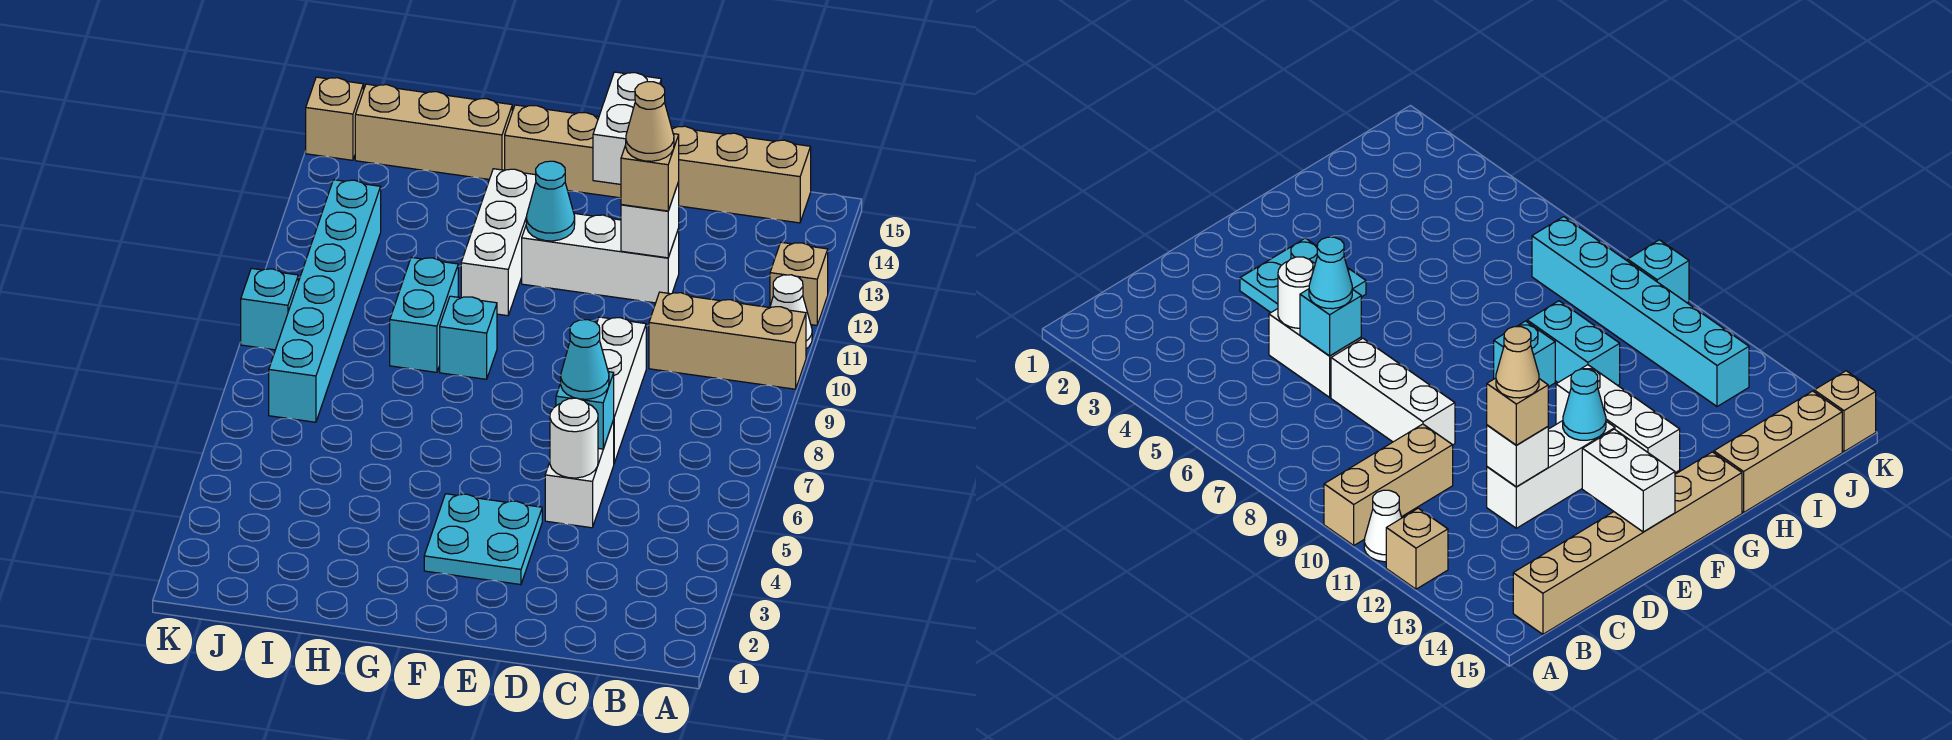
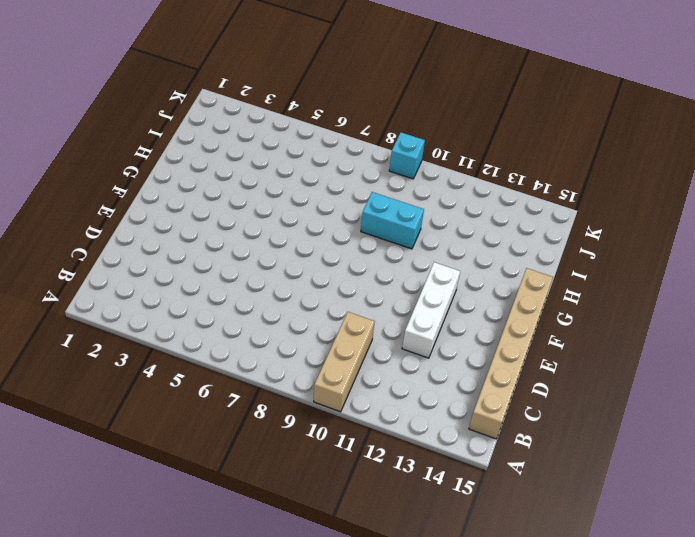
none -> white cone A11 level 1
none -> tan brick A12 level 1
none -> white brick D5:D6 level 1

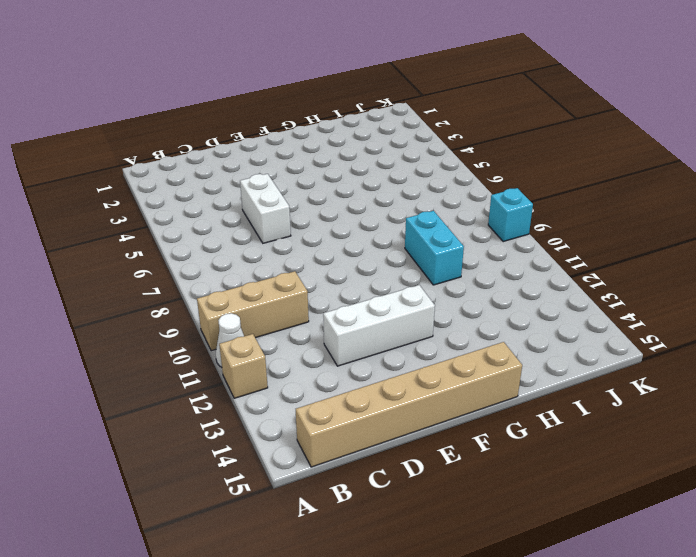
none -> white brick D7:D9 level 1
none -> cyan plate E3:F4 level 1
none -> cyan brick G9 level 1

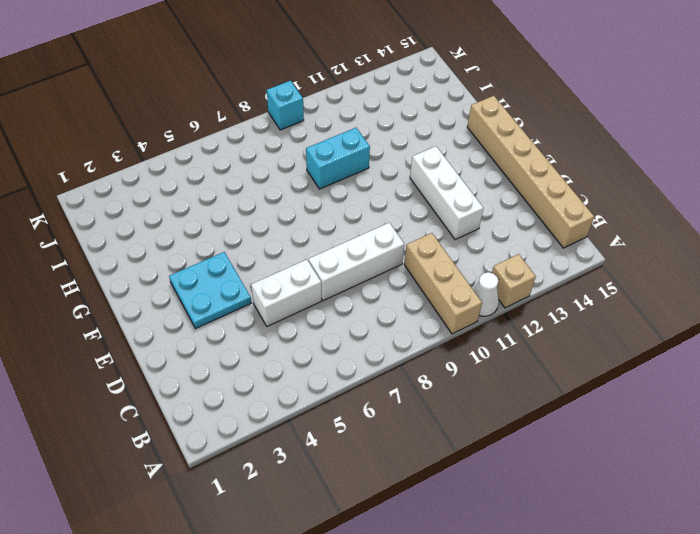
none -> cyan brick G9 level 1
none -> white brick G11:G13 level 1
none -> tan brick H15:J15 level 1

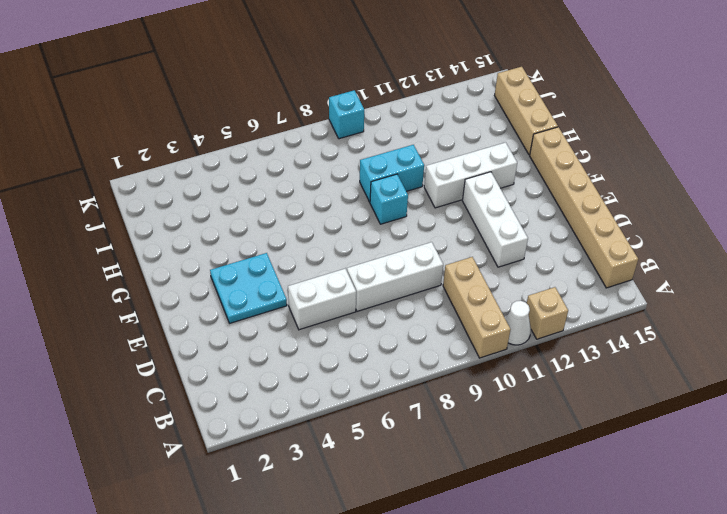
none -> cyan brick J7:J12 level 1
none -> tan brick K15 level 1
none -> white round brick D5 level 2

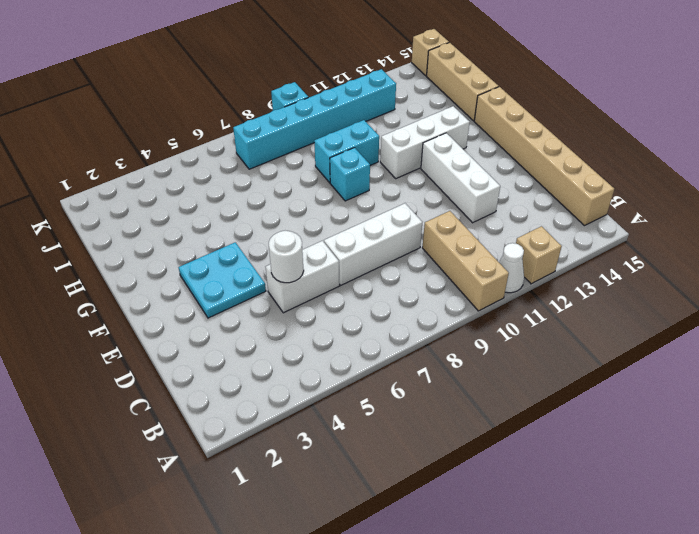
none -> cyan brick D6 level 2
none -> white brick D12 level 2
none -> white brick E14:E15 level 2

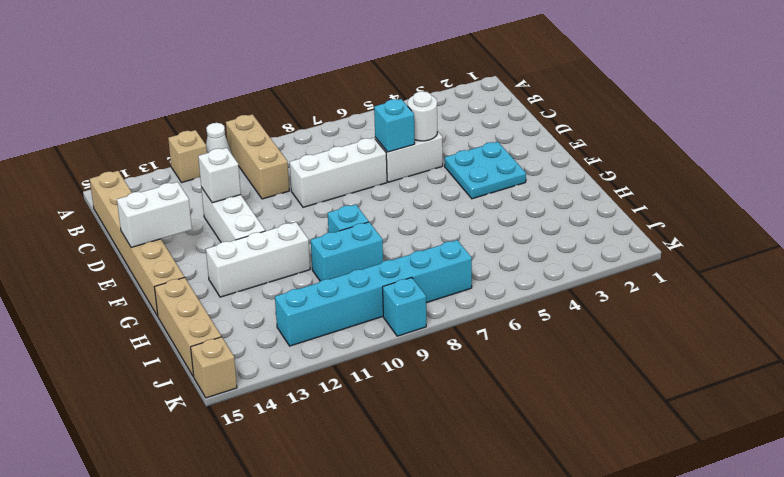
none -> cyan cone F12 level 2
none -> cyan cone D6 level 3
none -> tan brick D12 level 3

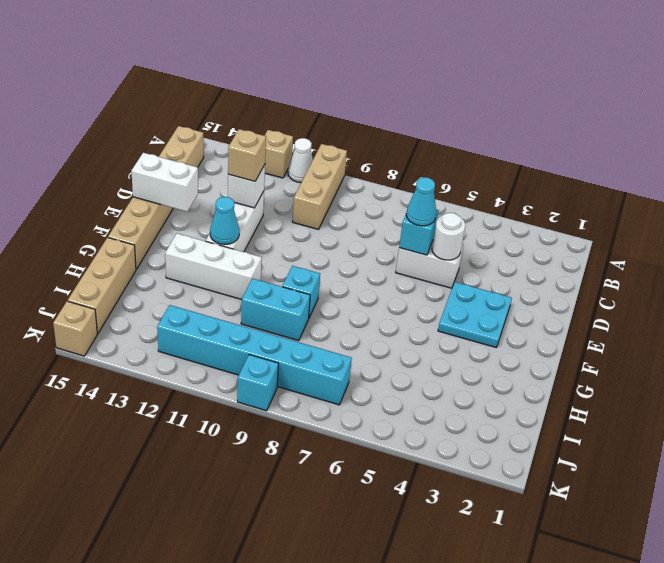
none -> white brick D7:D9 level 1
none -> tan cone D12 level 4

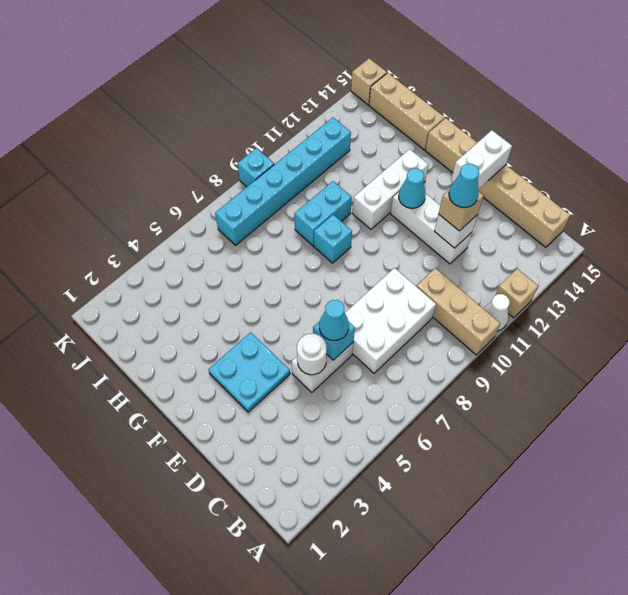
white brick C7:D9 level 1 -> white brick D7:D9 level 1
cyan cone D12 level 4 -> tan cone D12 level 4

